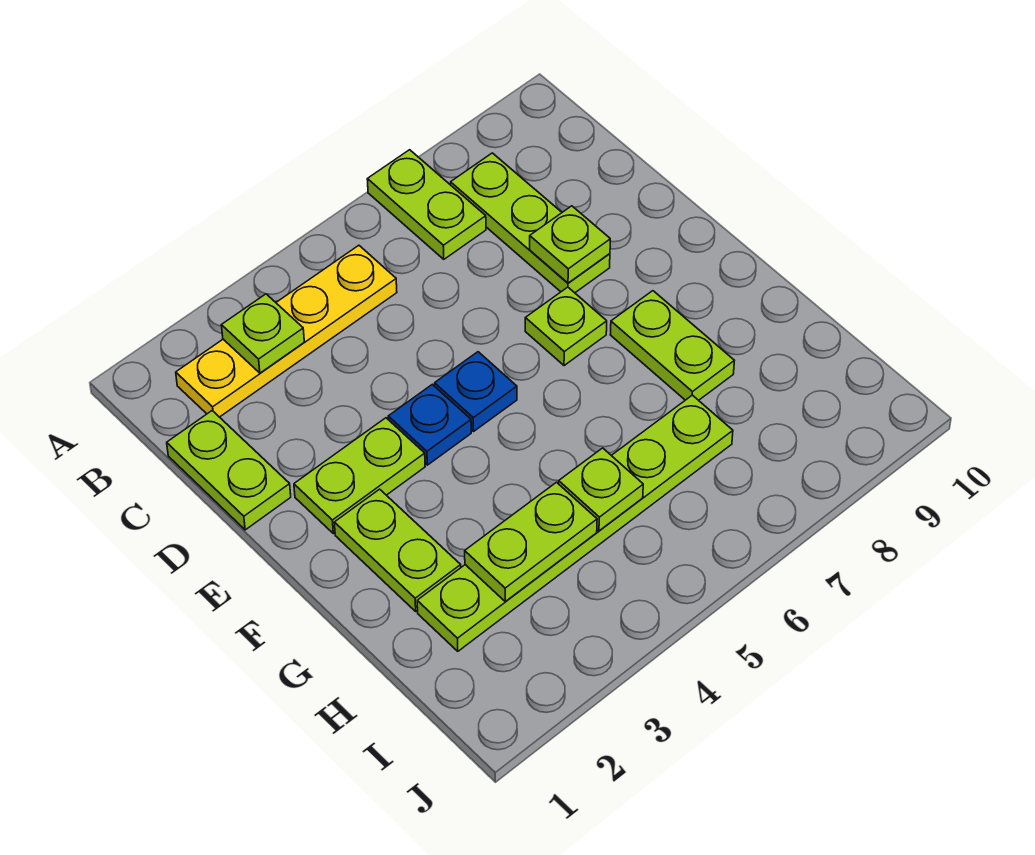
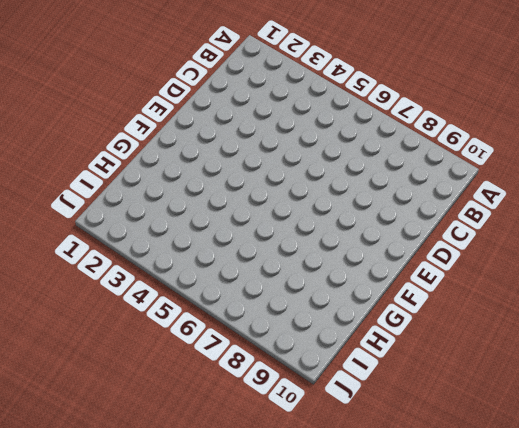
none -> lime plate A7:B7 level 1
none -> yellow plate B2:B5 level 1
none -> lime plate B8:D8 level 1

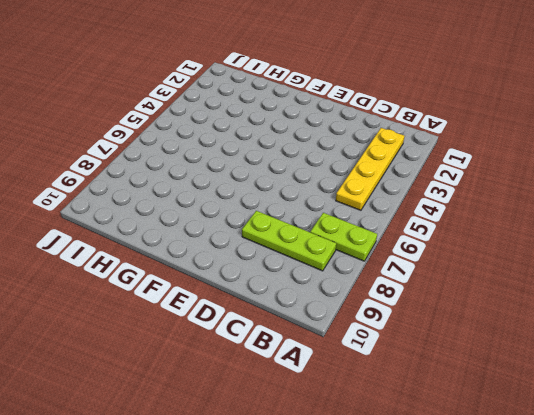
none -> lime plate C1:D1 level 1
none -> lime plate E2:E3 level 1
none -> blue plate E4 level 1

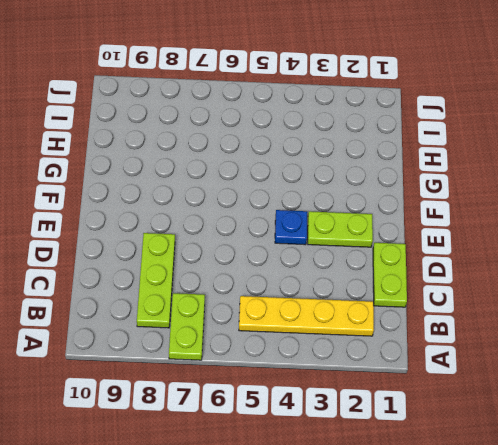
none -> blue plate E5 level 1
none -> lime plate E7 level 1
none -> lime plate F2:G2 level 1

